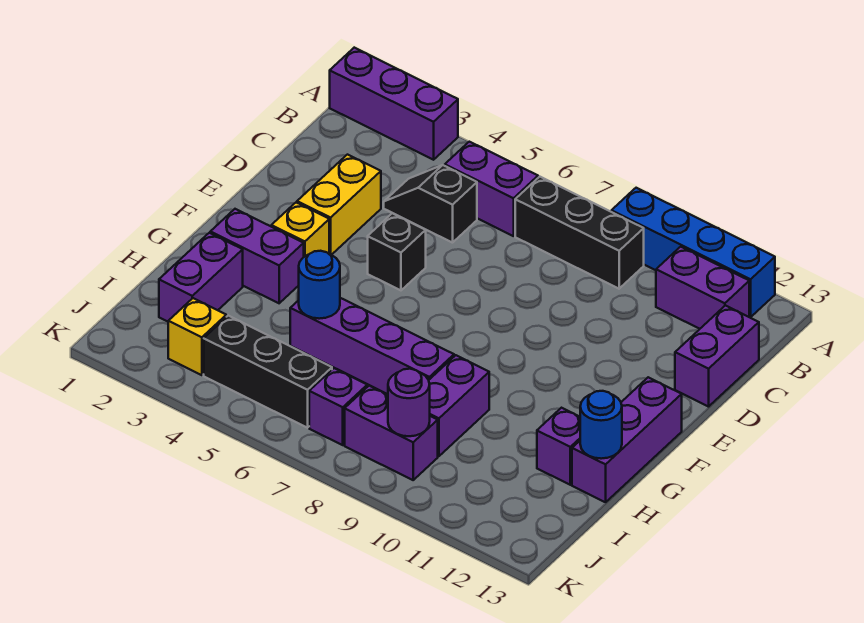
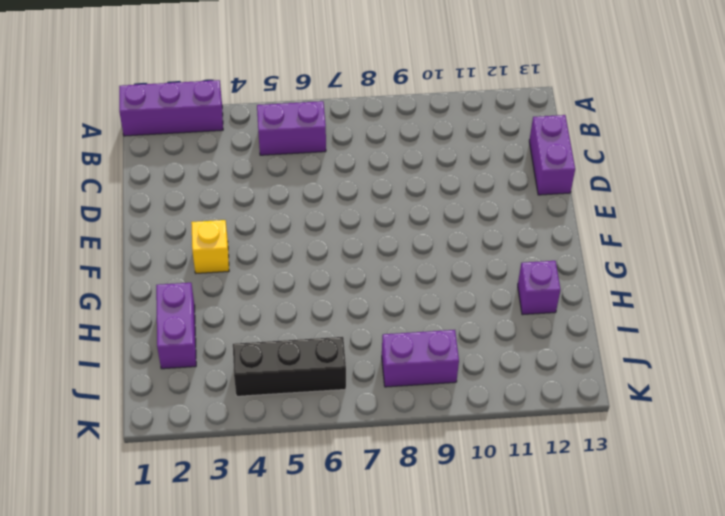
none -> blue brick A9:A12 level 1
none -> black brick B7:B9 level 1
none -> purple brick B11:B12 level 1

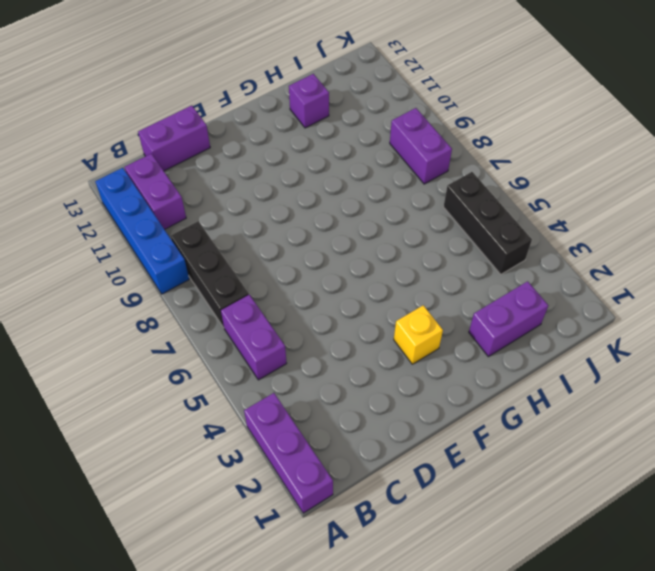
none -> black slope C4:C5 level 1 top 5
none -> yellow brick D3:E3 level 1
none -> black brick E5 level 1

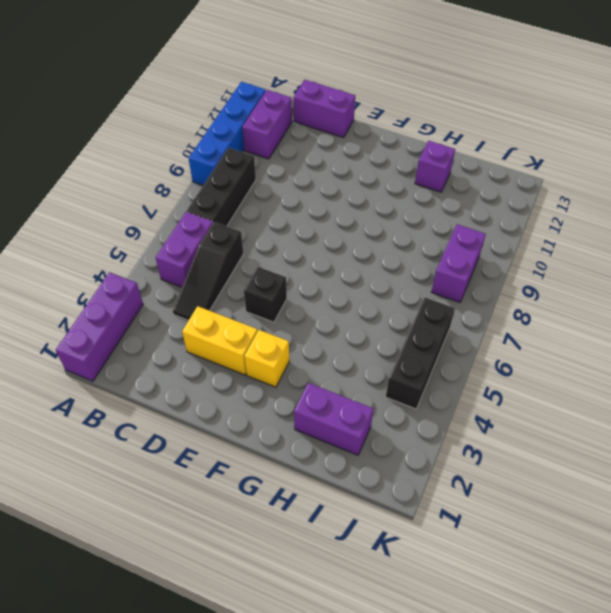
black slope C4:C6 level 1 top 6 -> black slope C4:C5 level 1 top 5
none -> purple brick F13:H13 level 1
none -> purple brick G2:G3 level 1
none -> purple brick H5:H8 level 1

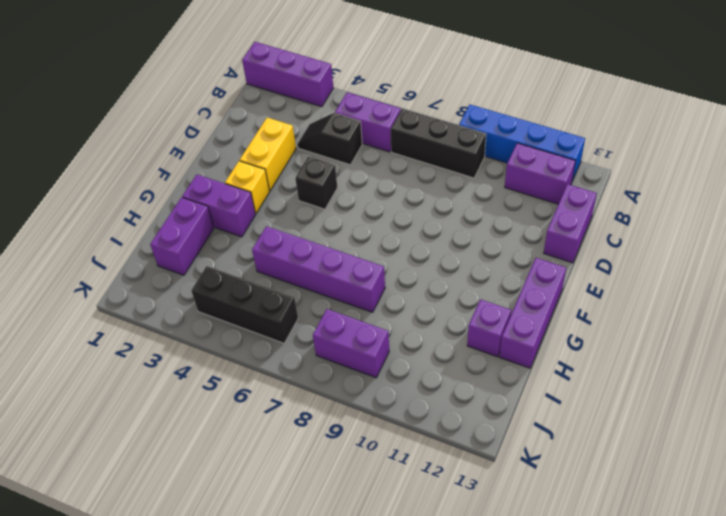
none -> purple brick H9:I9 level 1
none -> yellow brick J3 level 1
none -> purple brick J7 level 1

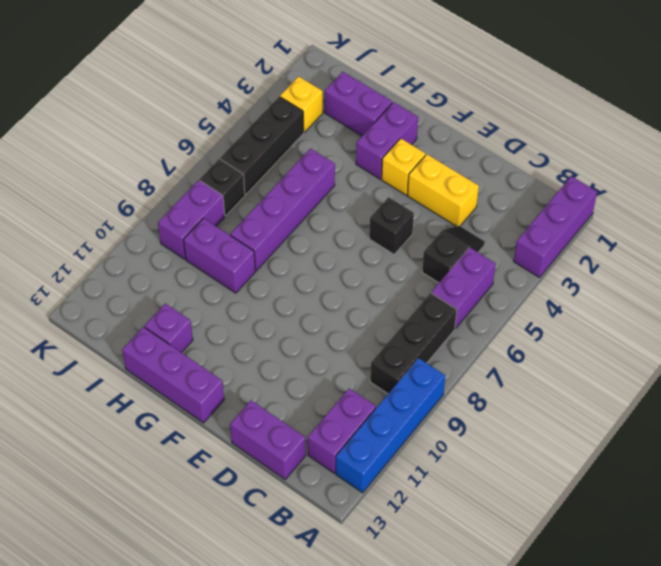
black brick J7 level 1 -> purple brick J7 level 1
none -> blue round brick H5 level 2
none -> blue round brick H13 level 2
none -> purple round brick J9 level 2

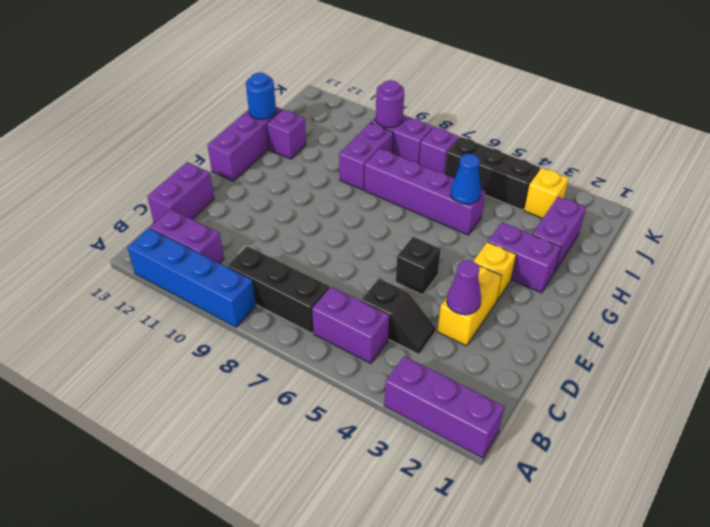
purple cone D3 level 2 -> none
blue cone H5 level 2 -> blue round brick H5 level 2

